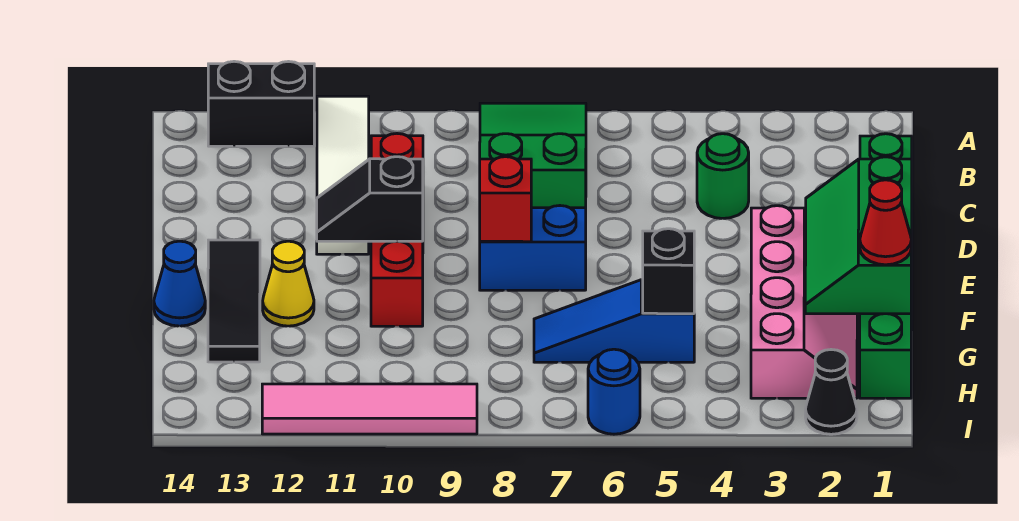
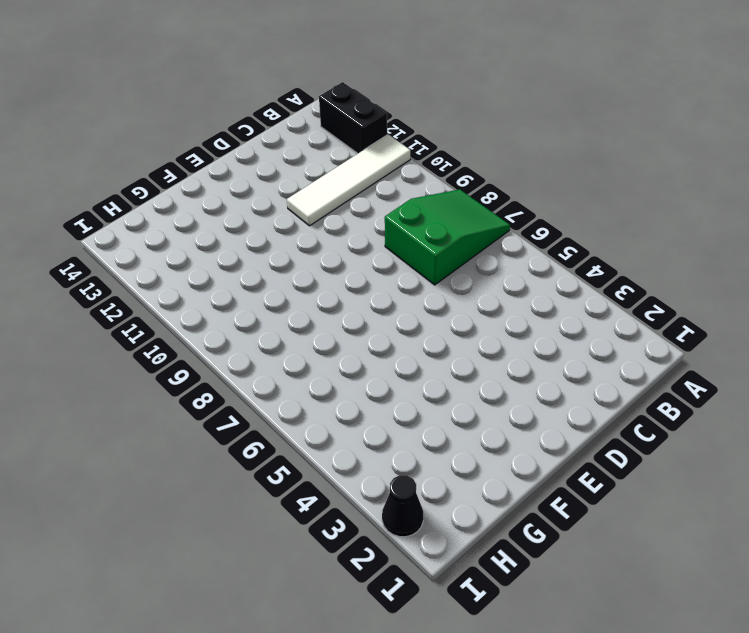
none -> green brick C1:H1 level 1
none -> green round brick C4 level 1
none -> red brick C10:F10 level 1

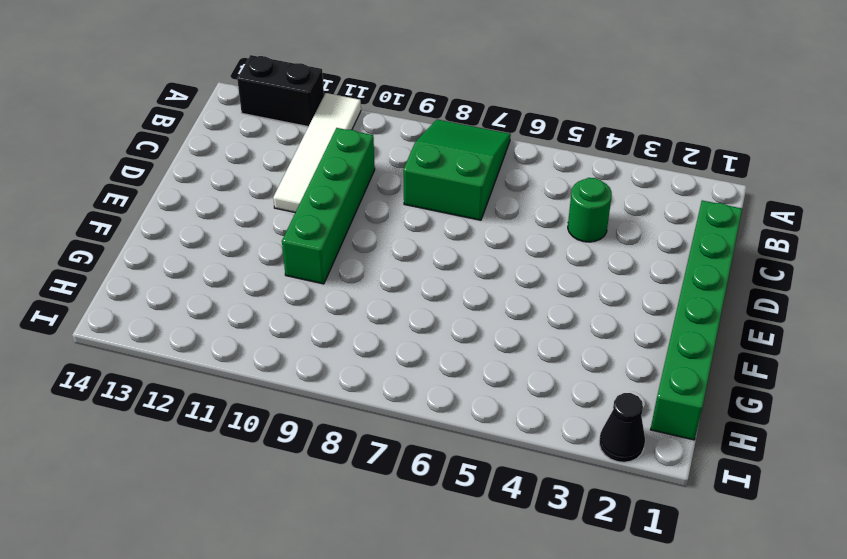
green brick C10:F10 level 1 -> red brick C10:F10 level 1
none -> pink slope E2:H3 level 1 top 3
none -> blue brick E7:E8 level 1
none -> black tile E13:G13 level 1

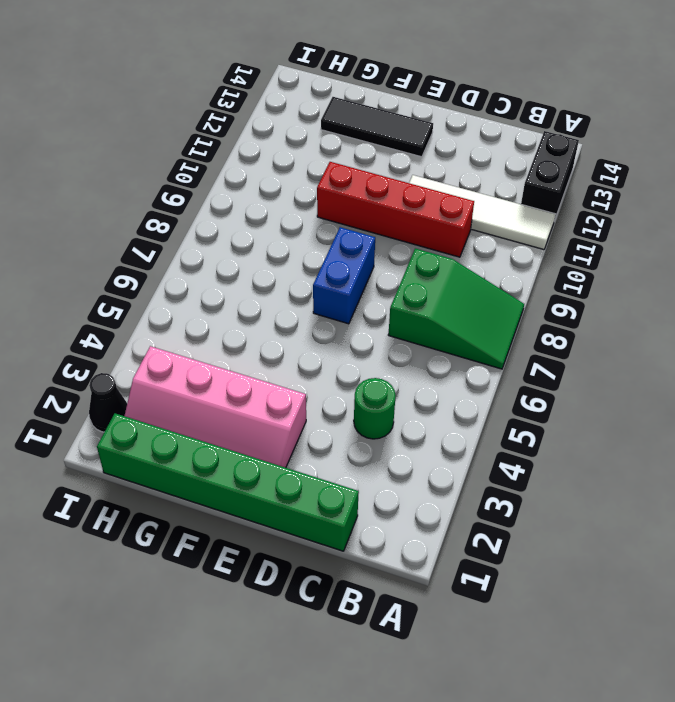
none -> yellow cone F12 level 1
none -> blue cone F14 level 1
none -> blue slope G5:G7 level 1 top 5

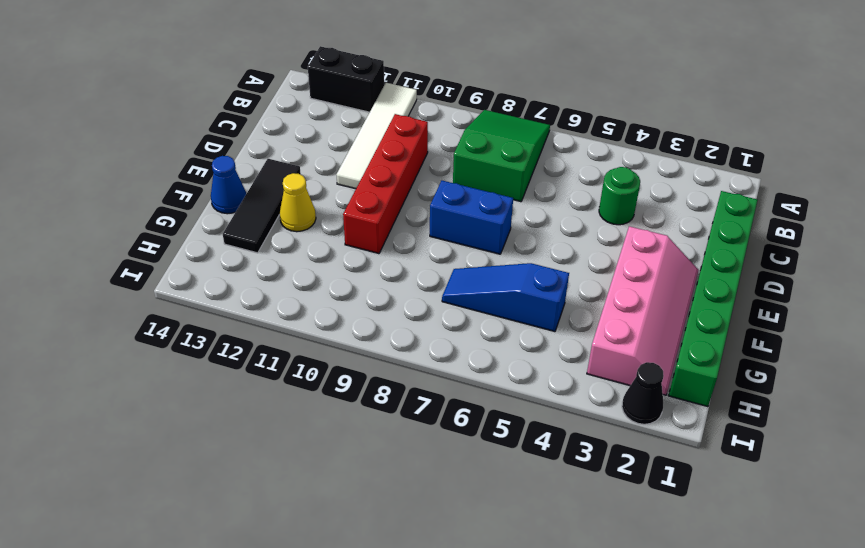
none -> blue round brick I6 level 1
none -> pink tile I9:I12 level 1
none -> green slope E1:G2 level 2 top 1

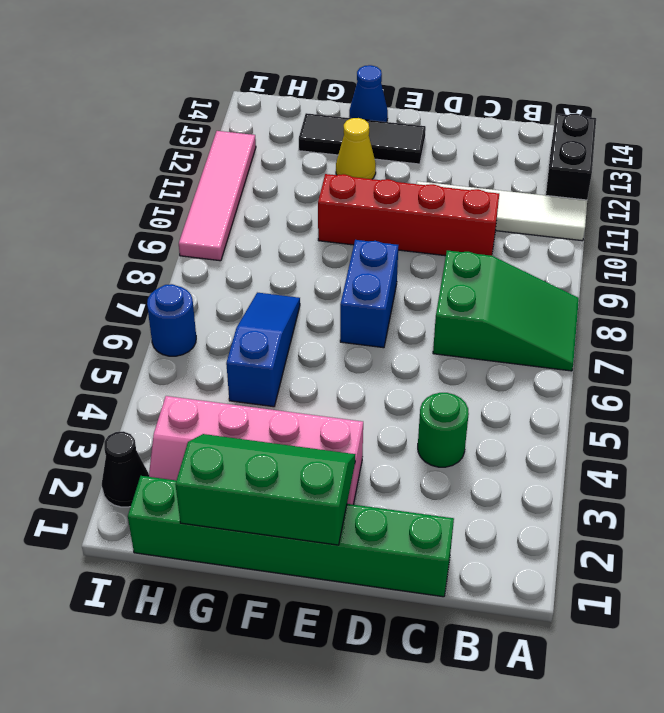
none -> red brick E8 level 2
none -> black slope E10:E11 level 2 top 10
none -> black brick G5 level 2

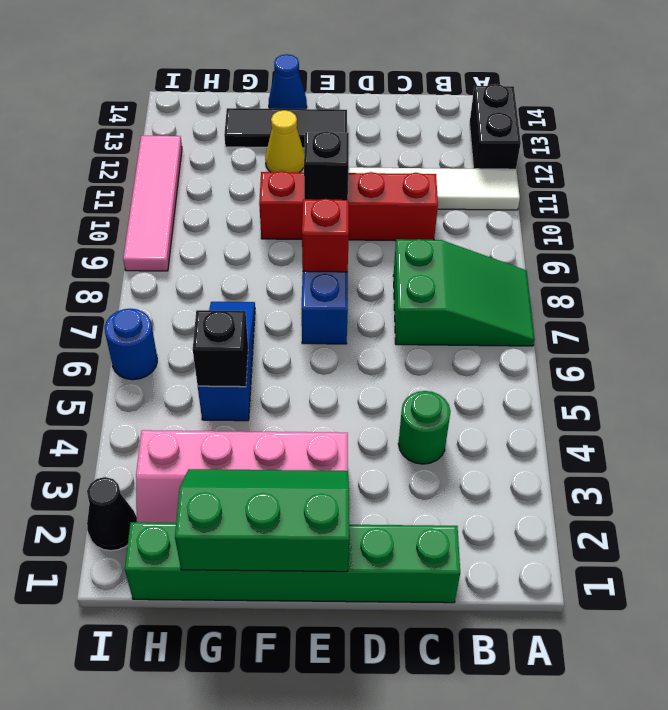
none -> red cone G1 level 3

